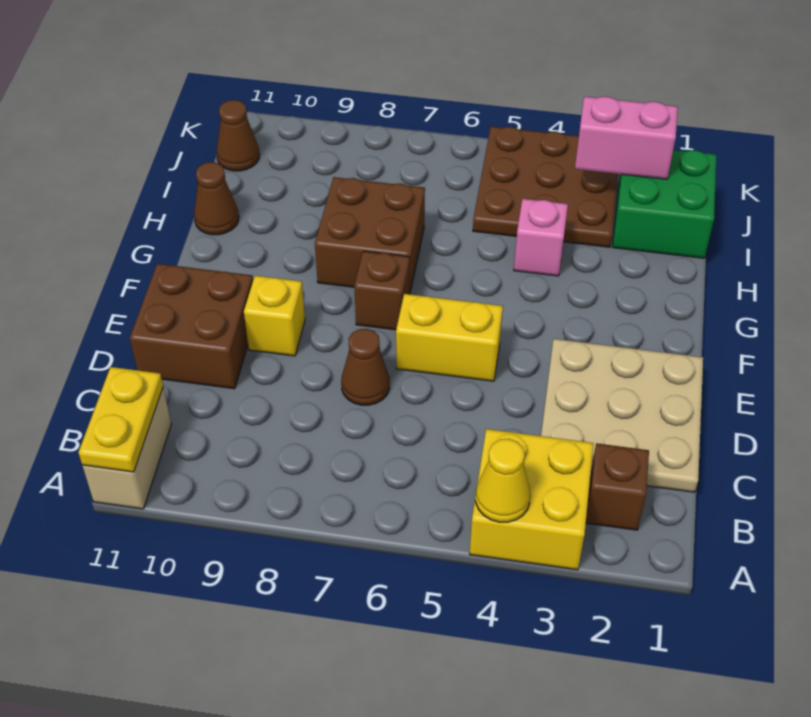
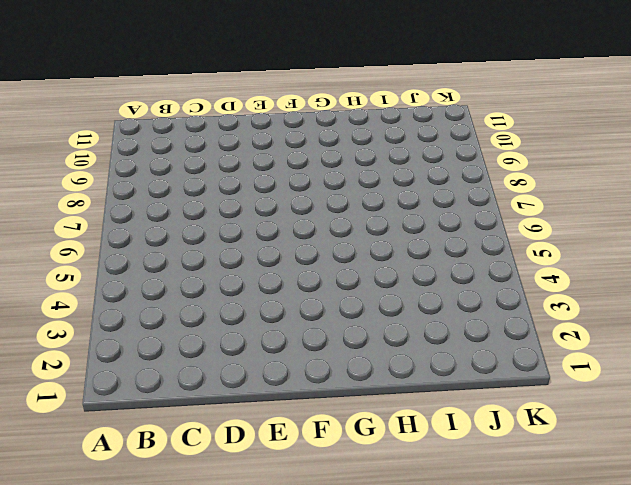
none -> yellow brick A3:B4 level 1
none -> tan brick A11:B11 level 1
none -> brown brick B2 level 1

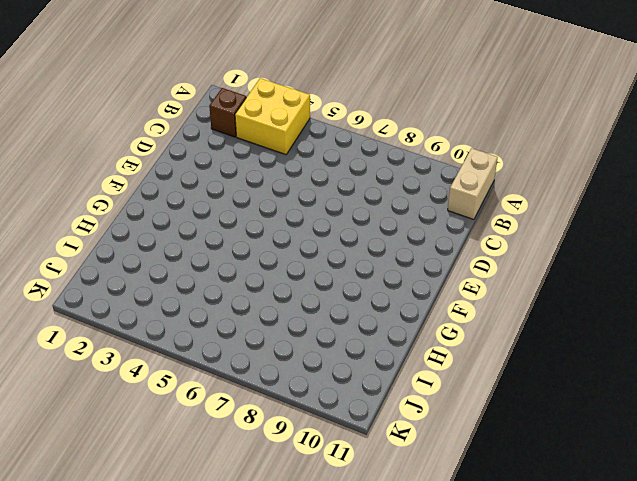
none -> tan plate C1:E3 level 1
none -> brown cone D7 level 1
none -> brown brick D10:E11 level 1

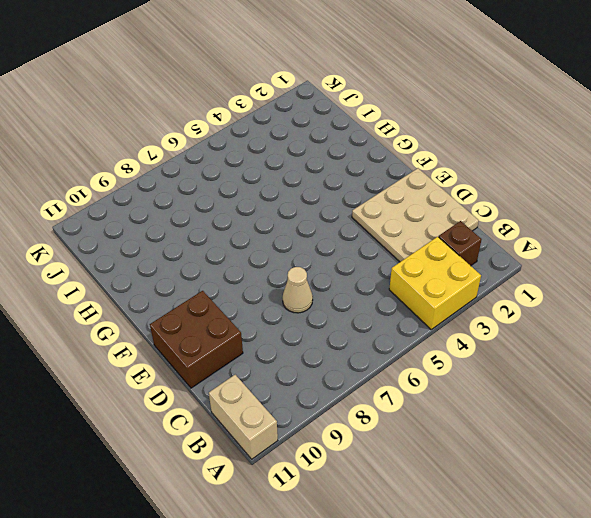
tan cone D7 level 1 -> brown cone D7 level 1
none -> yellow brick E5:E6 level 1
none -> yellow brick E9 level 1
none -> brown brick F7 level 1

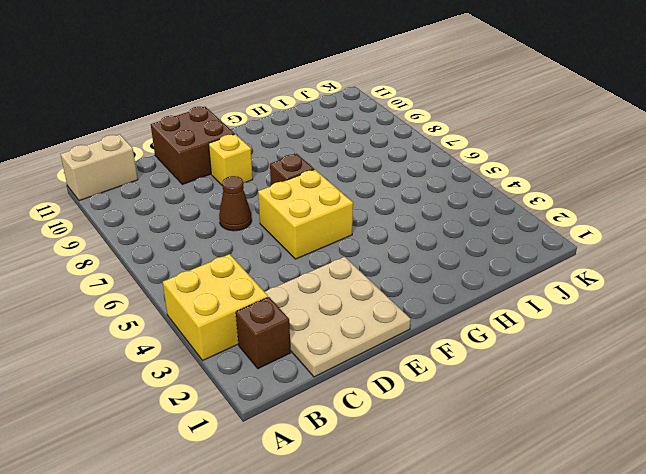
yellow brick E5:F6 level 1 -> yellow brick E5:E6 level 1
none -> brown brick G7:H8 level 1
none -> pink brick H4 level 1
none -> brown cone H11 level 1

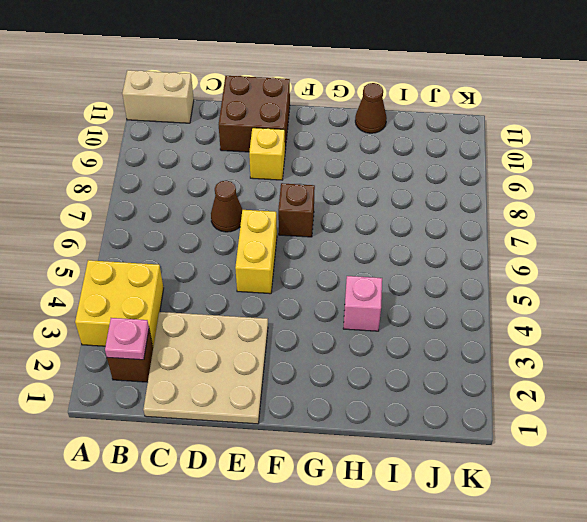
pink plate B2 level 2 -> none
none -> brown brick G7:H8 level 1
none -> green brick I1:J2 level 1
none -> brown plate I3:K5 level 1

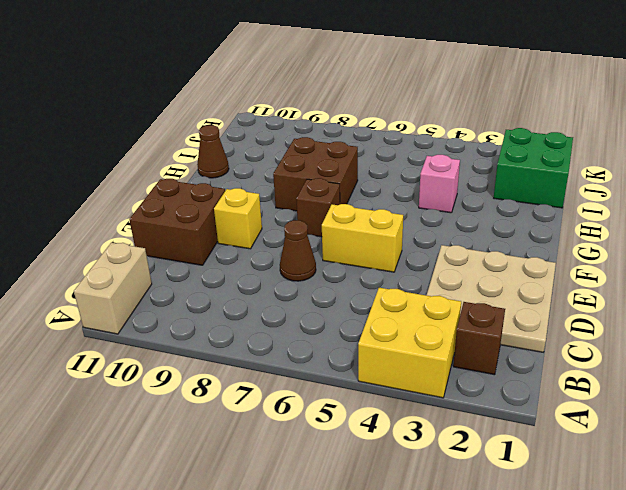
none -> brown plate I3:K5 level 1
none -> brown cone J11 level 1
none -> yellow cone A4 level 2

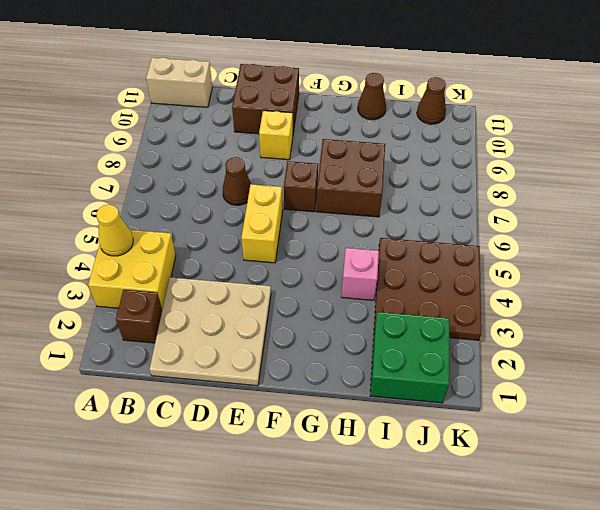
none -> yellow plate A11:B11 level 2
none -> pink brick J2:J3 level 2

